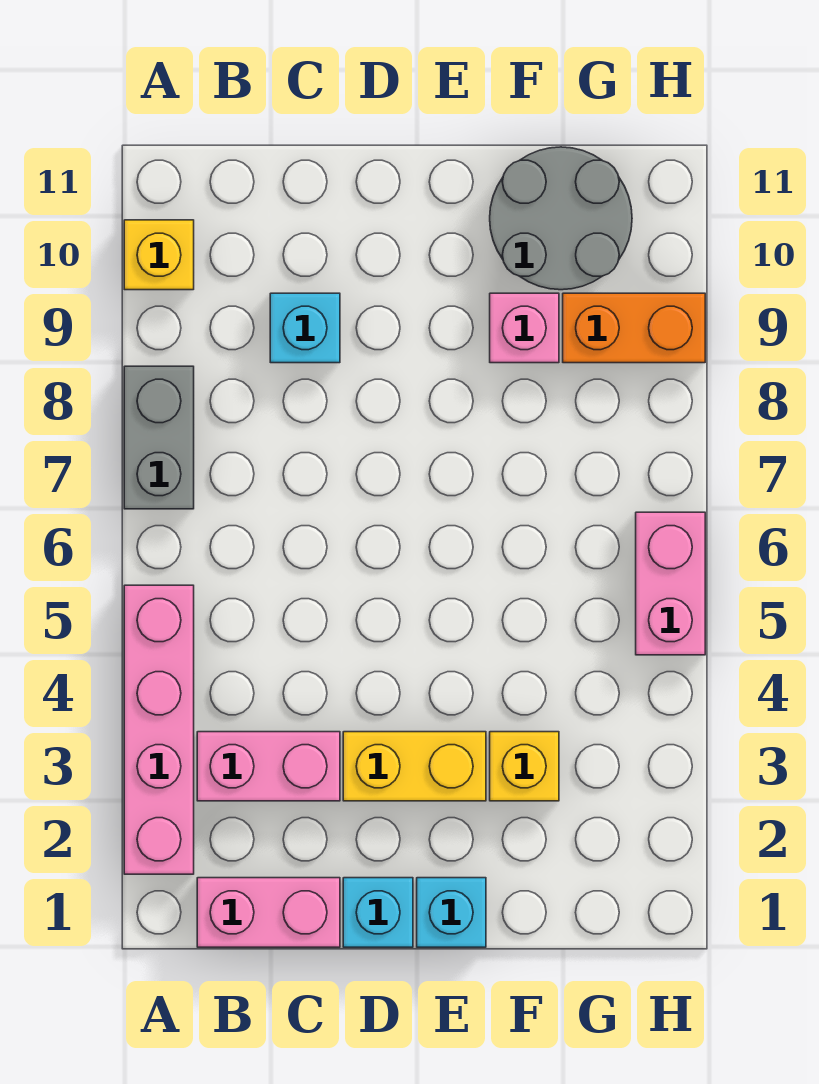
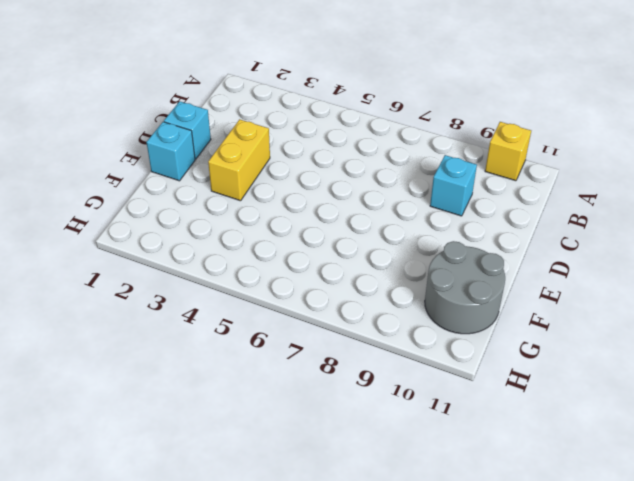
none -> pink brick A2:A5 level 1
none -> grey brick A7:A8 level 1
none -> pink brick B1:C1 level 1

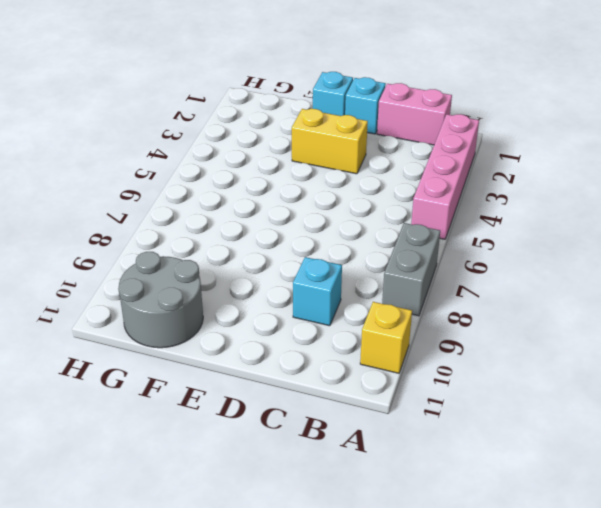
none -> pink brick B3:C3 level 1
none -> yellow brick F3 level 1
none -> pink brick F9 level 1

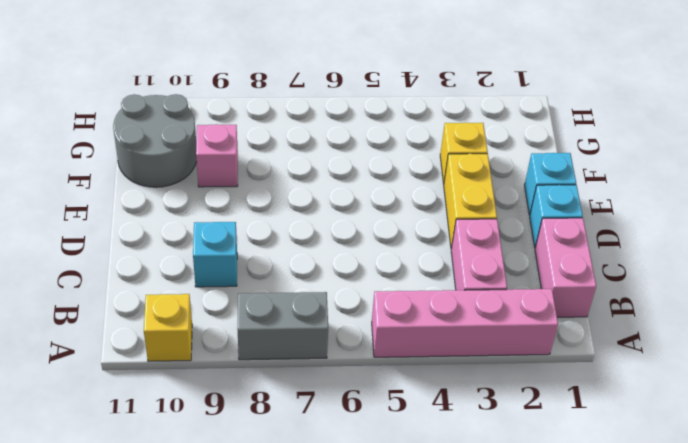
none -> orange brick G9:H9 level 1
none -> pink brick H5:H6 level 1

